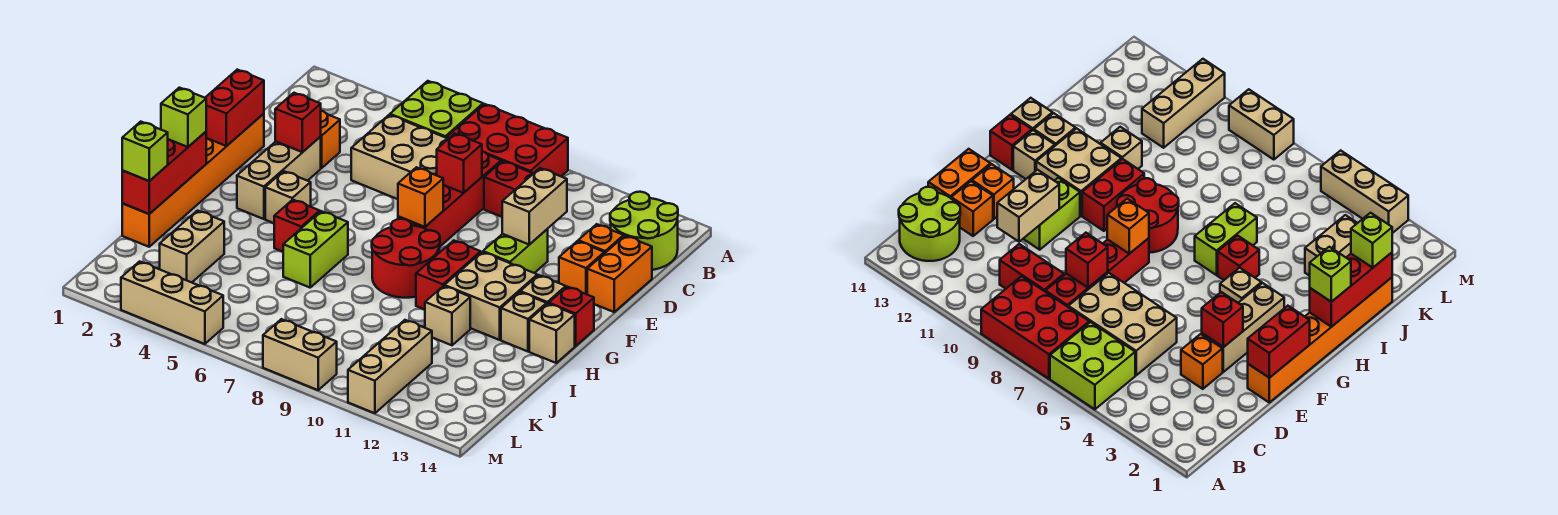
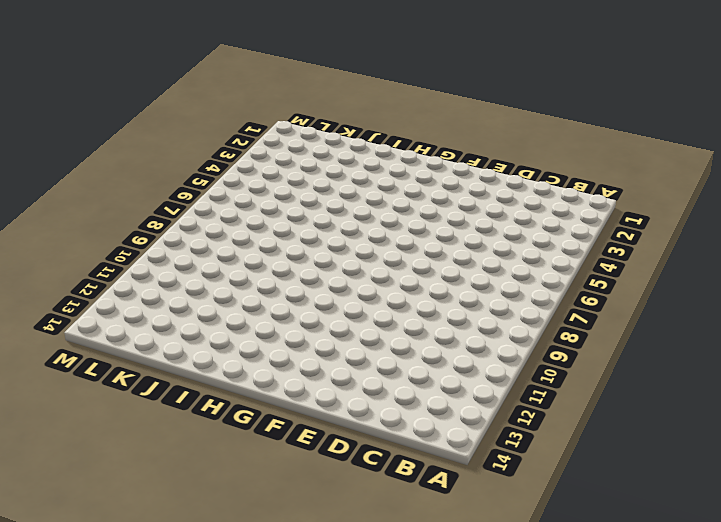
none -> lime brick A5:B6 level 1
none -> red brick A7:B9 level 1
none -> lime round brick B13:C14 level 1
none -> tan brick C5:D7 level 1

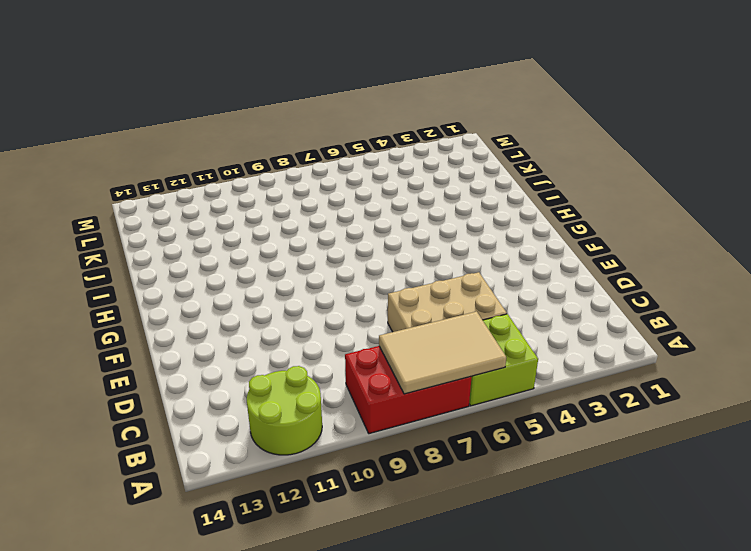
tan tile A6:B8 level 2 -> none
lime round brick A11:B12 level 1 -> lime round brick B13:C14 level 1
none -> red brick C8:F8 level 1
none -> red brick C9:C10 level 1
none -> orange brick D3 level 1
none -> orange brick D13 level 1

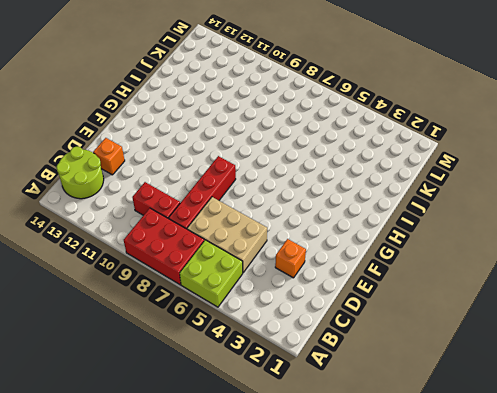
none -> orange brick D14:E14 level 1
none -> orange brick E1:J1 level 1
none -> tan brick E3:G3 level 1
none -> lime brick E11:F11 level 1

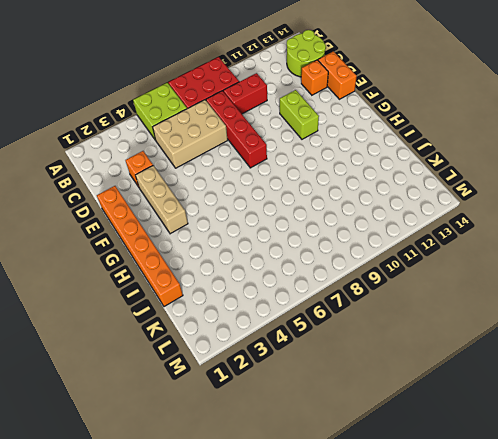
none -> orange brick E13 level 1
none -> tan brick G4 level 1
none -> red round brick G8:H9 level 1
none -> red brick G10:H10 level 1

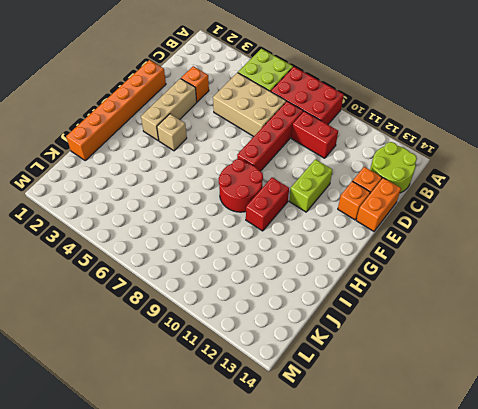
none -> tan brick G11:H12 level 1
none -> tan brick G13 level 1
none -> red brick G14 level 1
none -> red brick H5 level 1

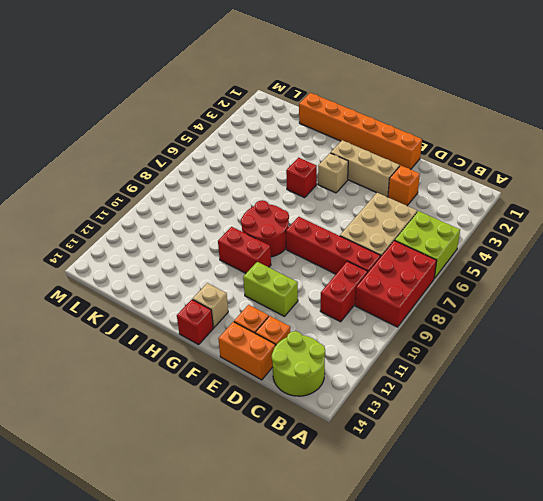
none -> tan brick G11:H12 level 1
none -> lime brick H6:I6 level 1
none -> tan brick H13 level 1
none -> tan brick H14 level 1

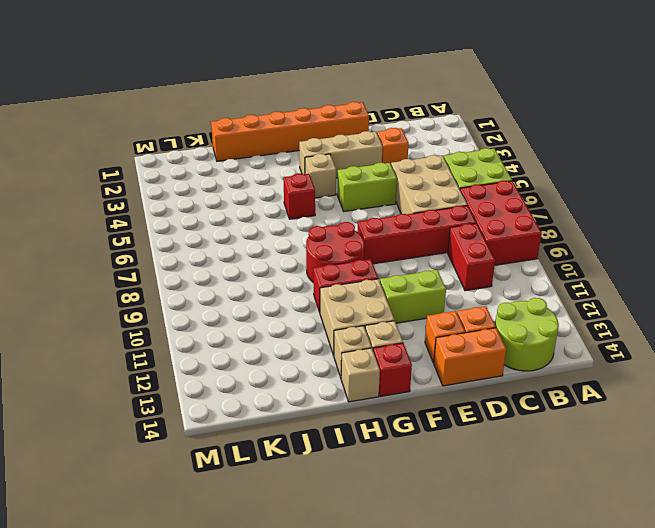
lime brick E5:F5 level 1 -> lime brick H6:I6 level 1
none -> tan brick I11 level 1
none -> tan brick J3:K3 level 1
none -> tan brick K11:M11 level 1
none -> tan brick M3:M5 level 1

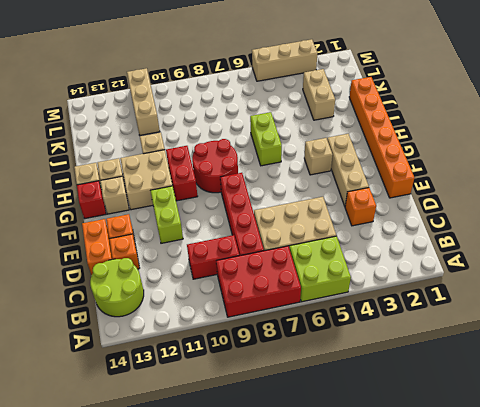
none -> red brick H5 level 1
none -> tan brick M8:M9 level 1
none -> red brick D8 level 2
none -> tan brick D11:E11 level 2

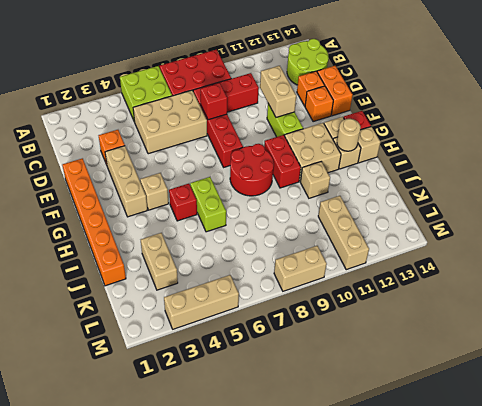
tan round brick H13 level 2 -> none
none -> red brick E1:F1 level 2
none -> red brick E3 level 2
none -> orange brick F8 level 2
none -> red brick H1:J1 level 2

